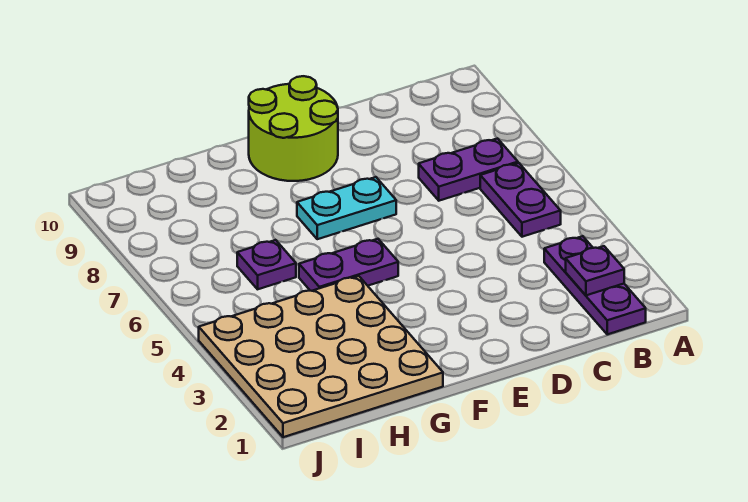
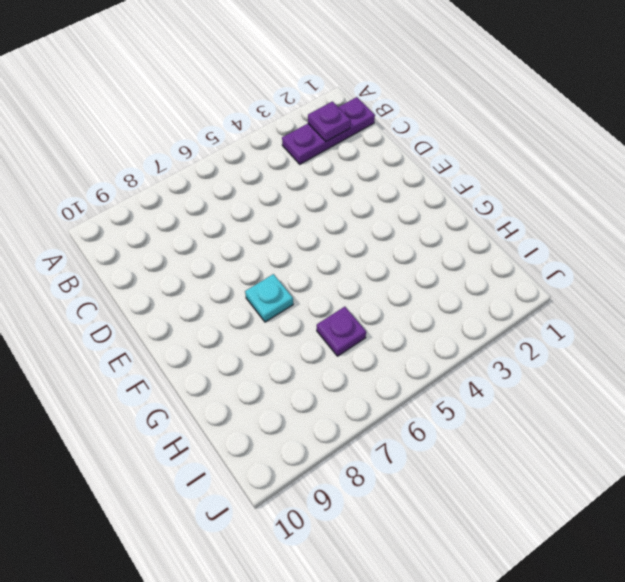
cyan plate F7 level 1 -> cyan plate E7:F7 level 1
none -> purple plate B5:B6 level 1
none -> purple plate B7:C7 level 1

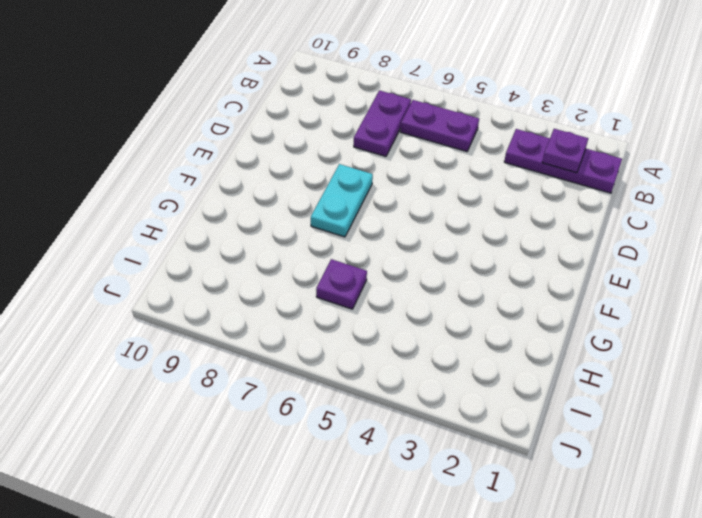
none -> lime round brick E9:F10 level 1
none -> purple plate F5:G5 level 1

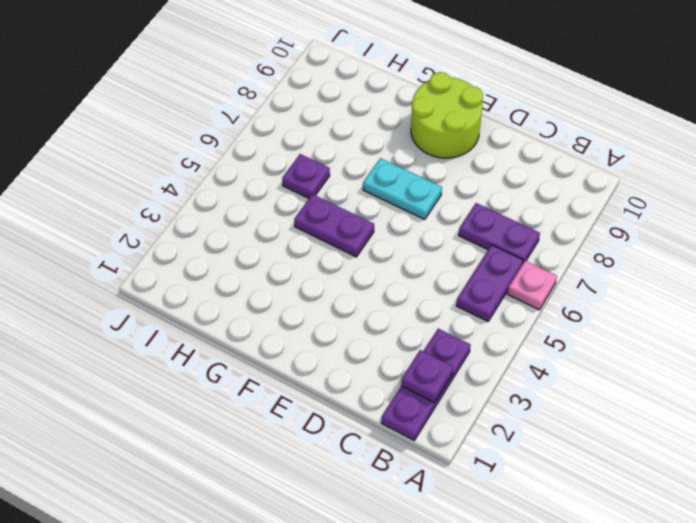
pink plate A6 level 1 -> none
none -> tan plate G1:J4 level 1

